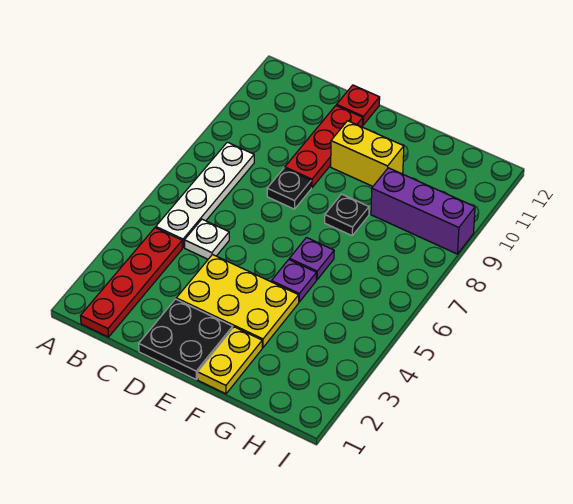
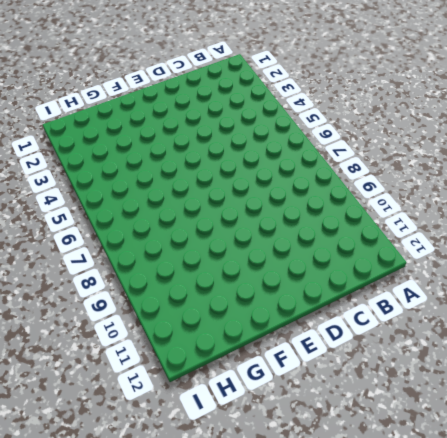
none -> red plate B1:B4 level 1
none -> white plate B5:B8 level 1
none -> white plate C5 level 1

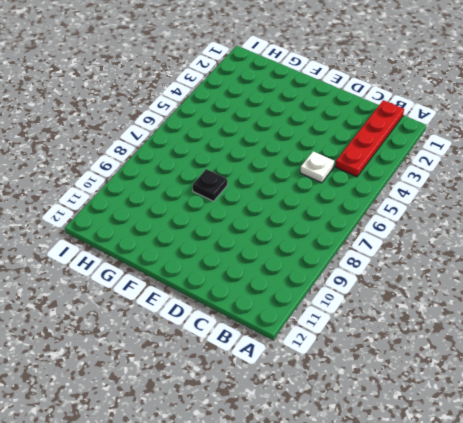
none -> white plate B5:B8 level 1
none -> black plate D1:E2 level 1
none -> yellow plate D3:F4 level 1

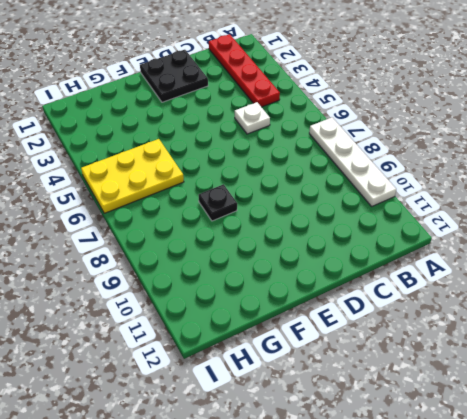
white plate A7:A10 level 1 -> white plate B5:B8 level 1
yellow plate G5:I6 level 1 -> yellow plate D3:F4 level 1
none -> black plate D8 level 1
none -> red plate D9:D11 level 1
none -> red plate D12 level 1

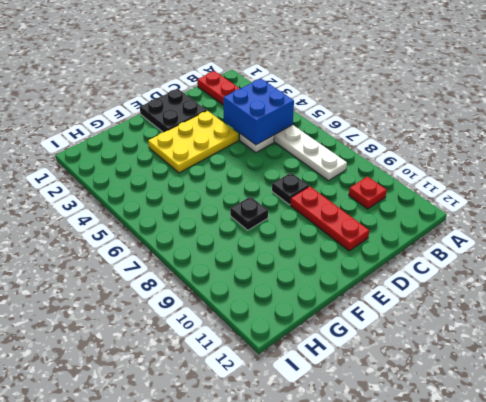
blue brick B4:C5 level 2 -> none
red plate B10 level 1 -> red plate D12 level 1
none -> yellow brick E10:F10 level 1
none -> yellow plate F1:F2 level 1
none -> purple plate F5 level 1

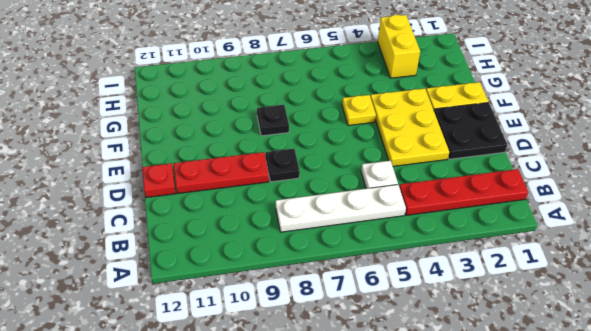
yellow plate F5 level 1 -> purple plate F5 level 1
yellow brick H3:I3 level 1 -> yellow brick E10:F10 level 1
none -> purple plate F6 level 1
none -> purple brick G9:I9 level 1

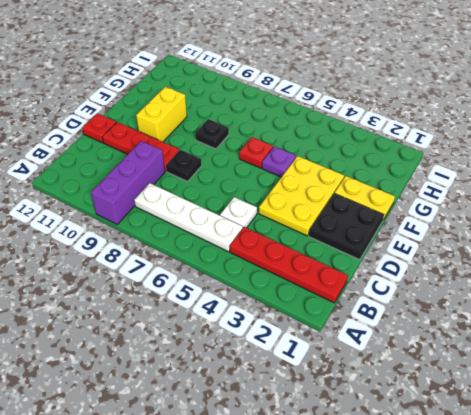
purple brick A9:C9 level 1 -> purple brick G9:I9 level 1
red plate F6 level 1 -> purple plate F6 level 1

